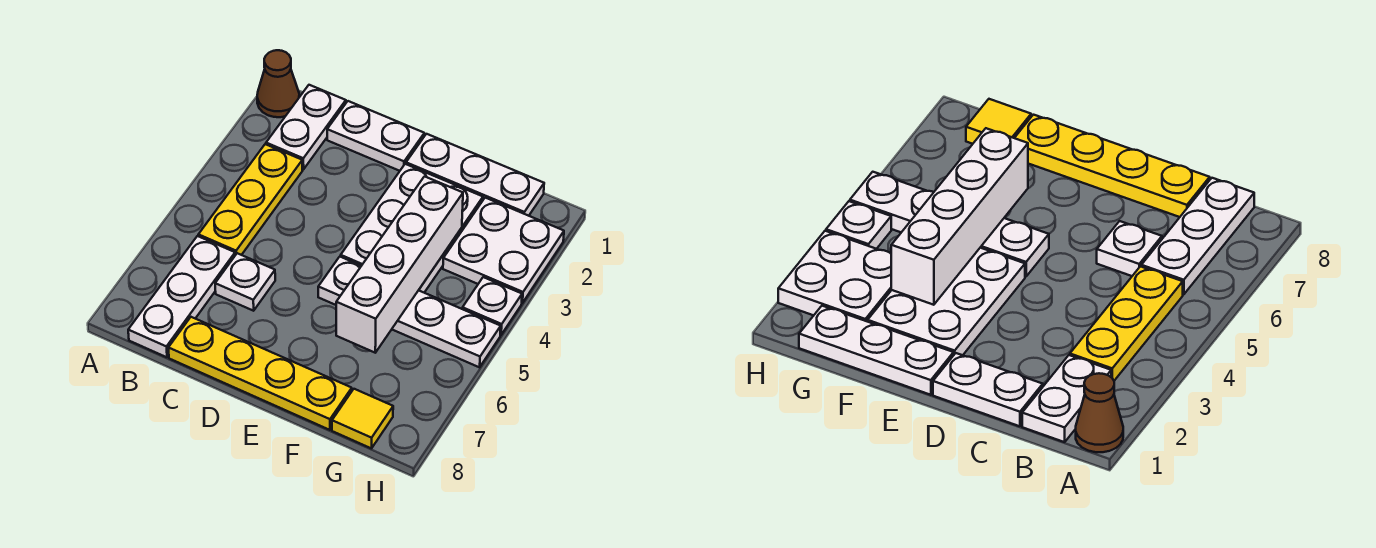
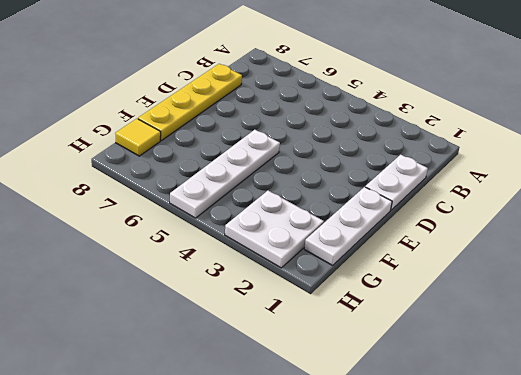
none -> brown cone A1 level 1
none -> white plate B1:B2 level 1
none -> yellow plate B3:B5 level 1

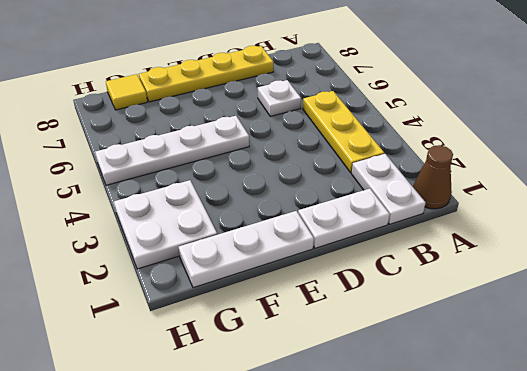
none -> white plate B6:B8 level 1
none -> white plate E2:F4 level 1
none -> white plate H4 level 1

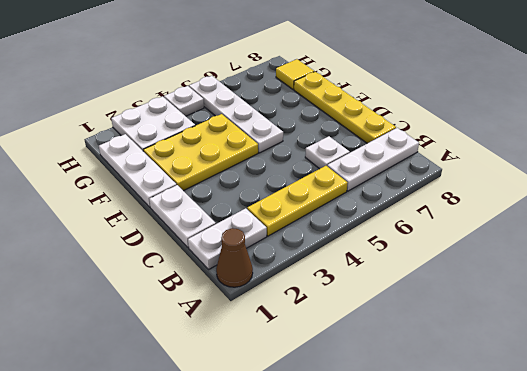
yellow plate E2:F4 level 1 -> white plate E2:F4 level 1
none -> white brick F3:F6 level 2

